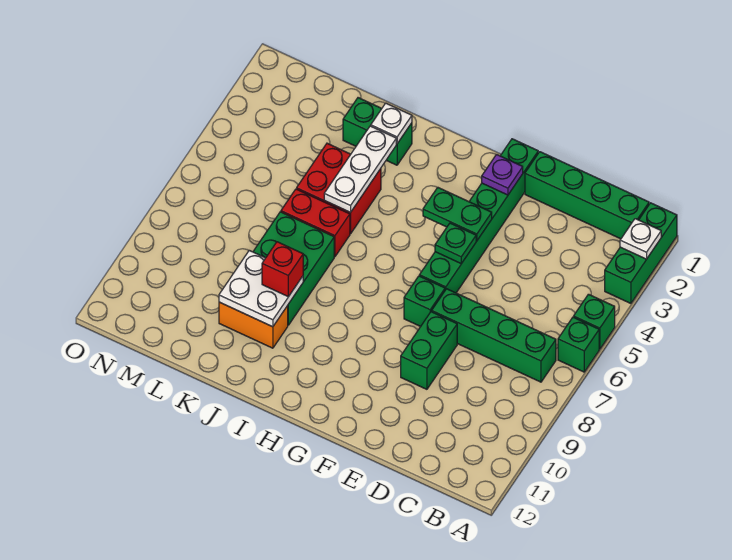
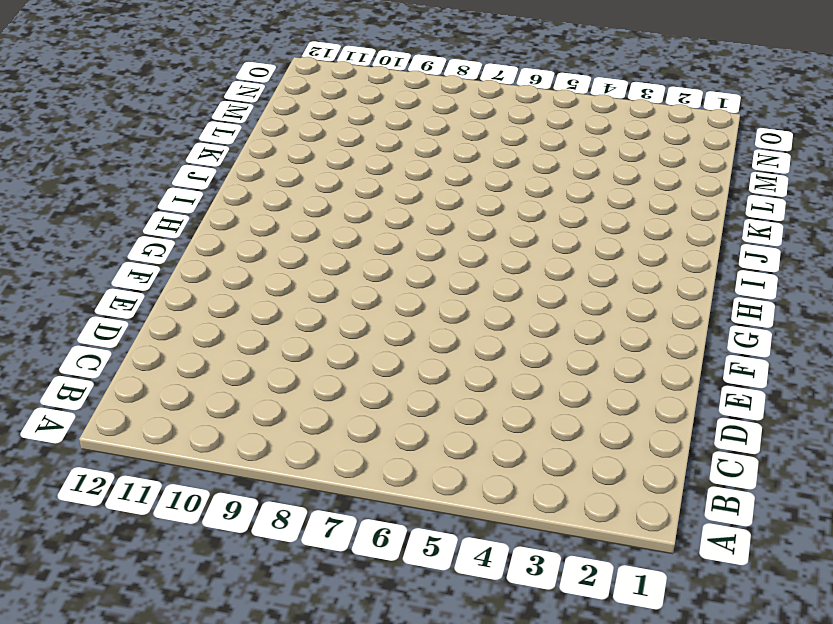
none -> green brick A1:A3 level 1
none -> green brick A5 level 1
none -> green brick A6 level 1

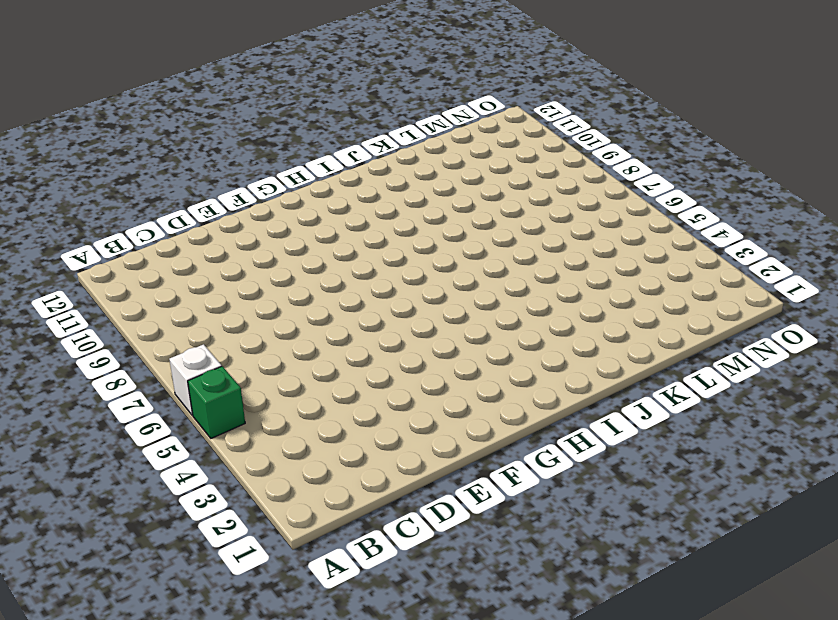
white brick A6 level 1 -> green brick A6 level 1
none -> green brick A1:A3 level 1
none -> green brick B1:E1 level 1
none -> green brick B7:E7 level 1

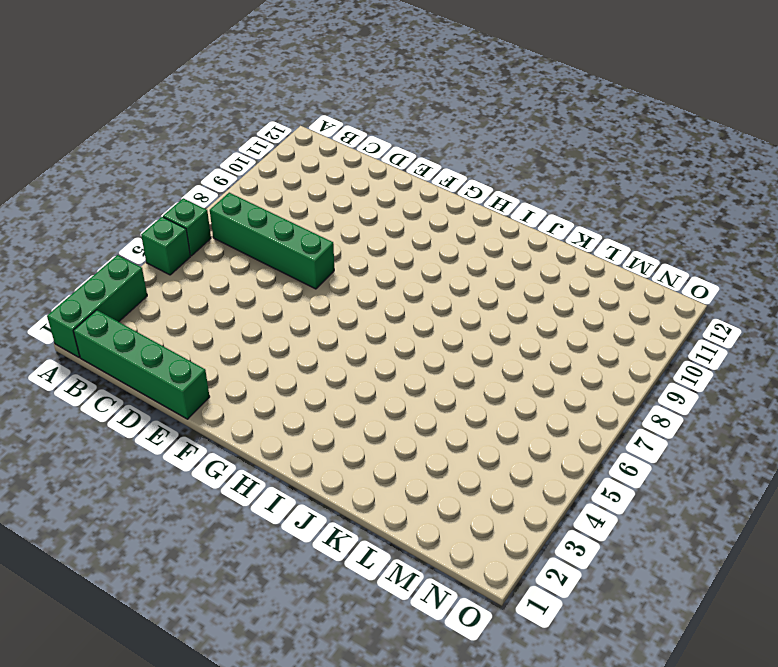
none -> green brick E8:E9 level 1
none -> green brick F1:F6 level 1
none -> green brick F7 level 1

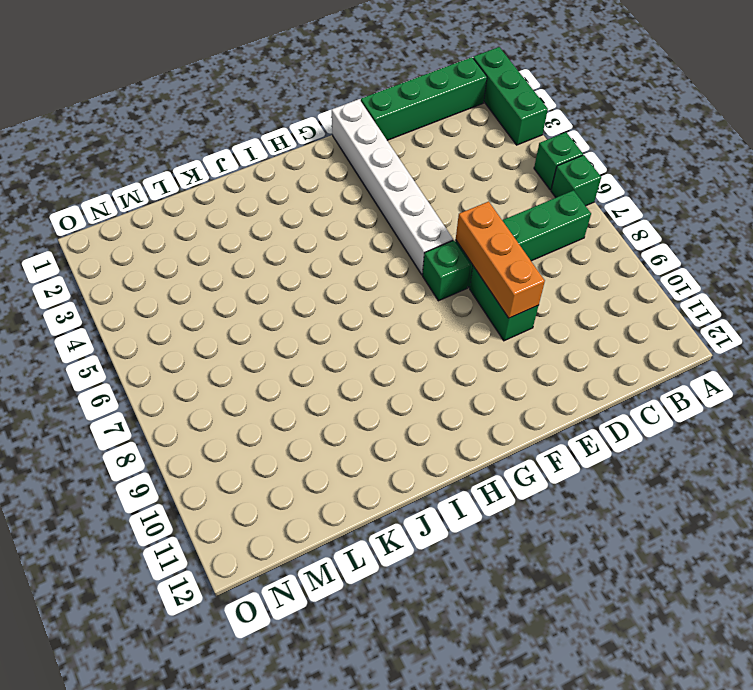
orange brick E7:E9 level 2 -> none
white brick F1:F6 level 1 -> green brick F1:F6 level 1
none -> green brick J2:K2 level 1
none -> red brick J4:K5 level 1
none -> red brick J6:K6 level 1

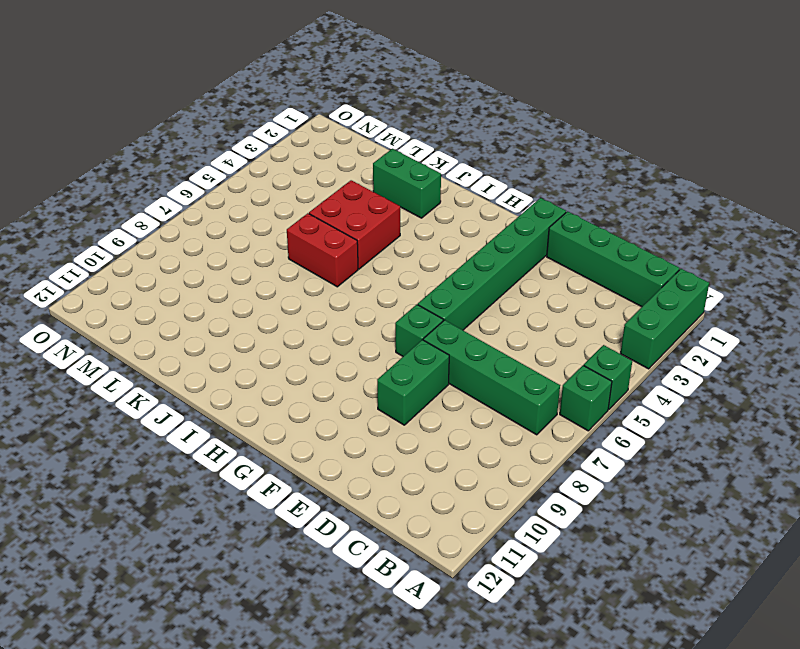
none -> green brick J7:K9 level 1
none -> orange brick J10:K10 level 1
none -> white plate A2 level 2

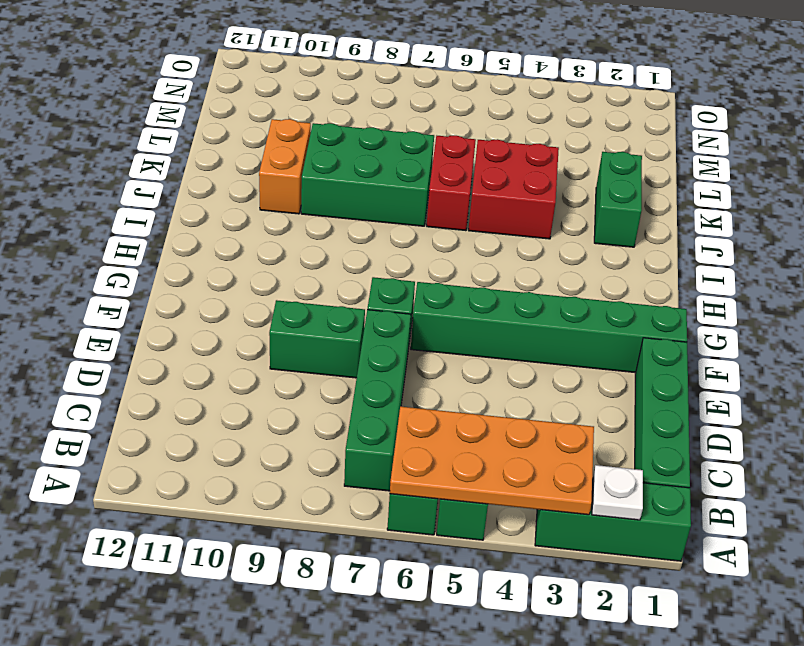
orange plate A3:B6 level 2 -> none
none -> purple plate F2 level 2
none -> green plate F4:G4 level 2
none -> green plate F5 level 2

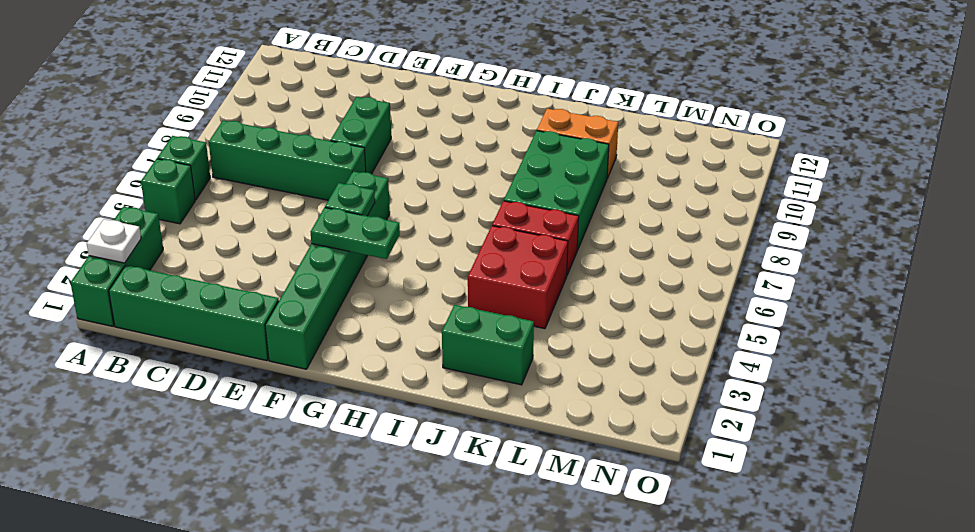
none -> green brick F7 level 1
none -> purple plate F2 level 2
none -> white plate J2 level 2

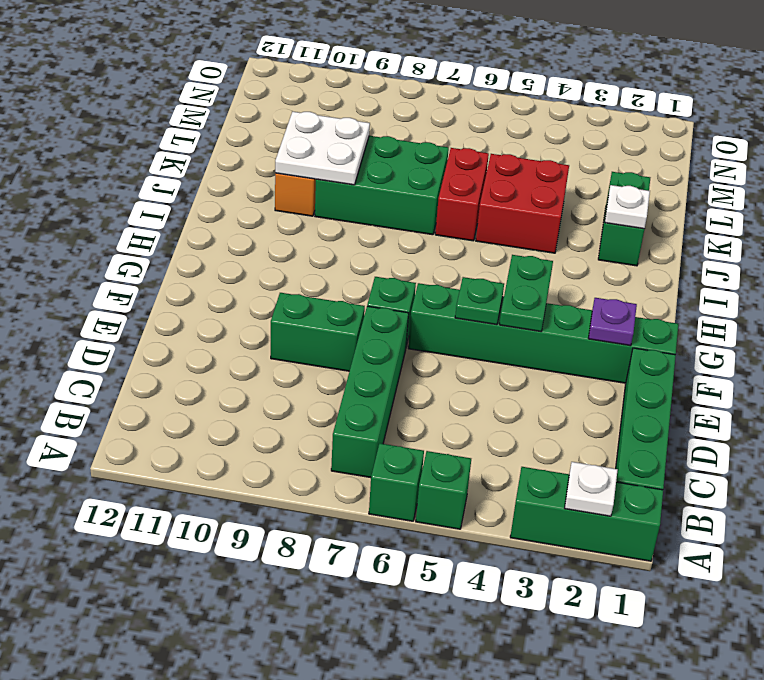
none -> white plate J3:J5 level 2
none -> red brick J9 level 3

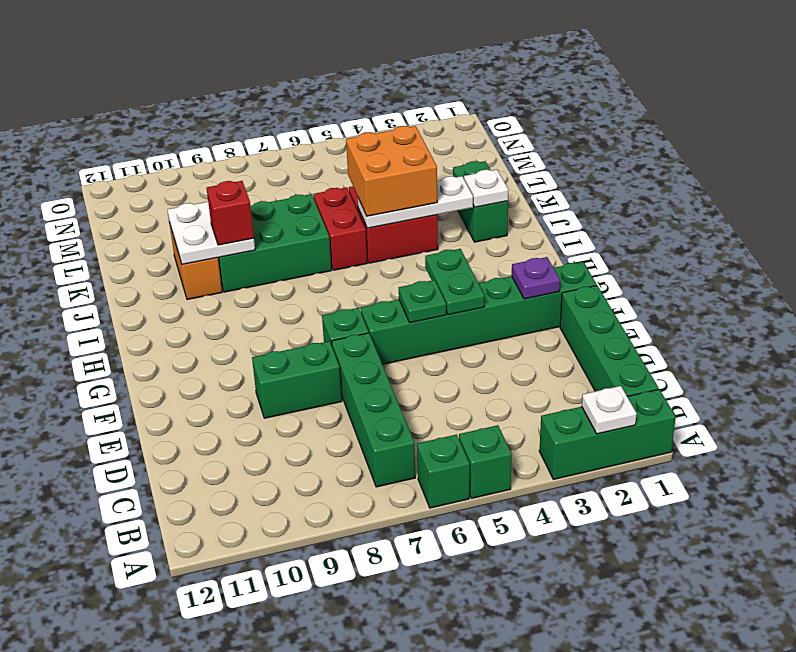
orange brick J4:K5 level 3 -> none

